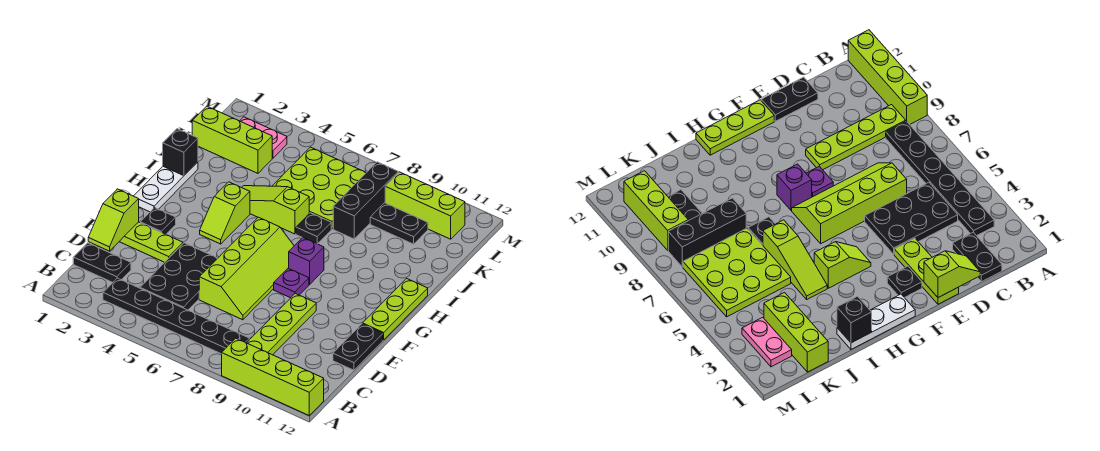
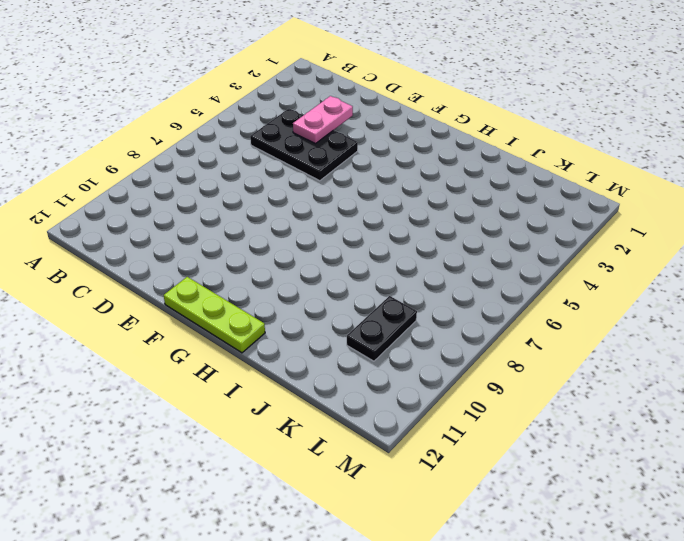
pink plate D3:D4 level 2 -> pink plate L2:L3 level 1
none -> lime brick A9:A12 level 1
none -> black plate B3:B8 level 1
none -> lime plate B9:E9 level 1

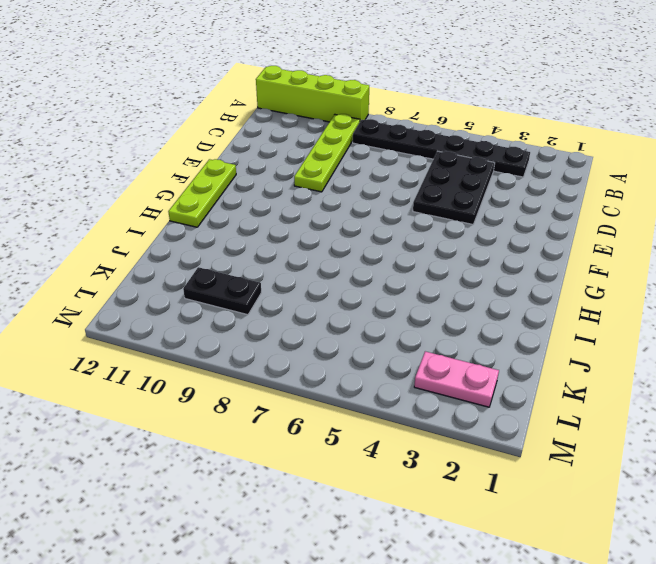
none -> black plate C1:C2 level 1
none -> lime slope D6:G7 level 1 top 6
none -> black plate D12:E12 level 1

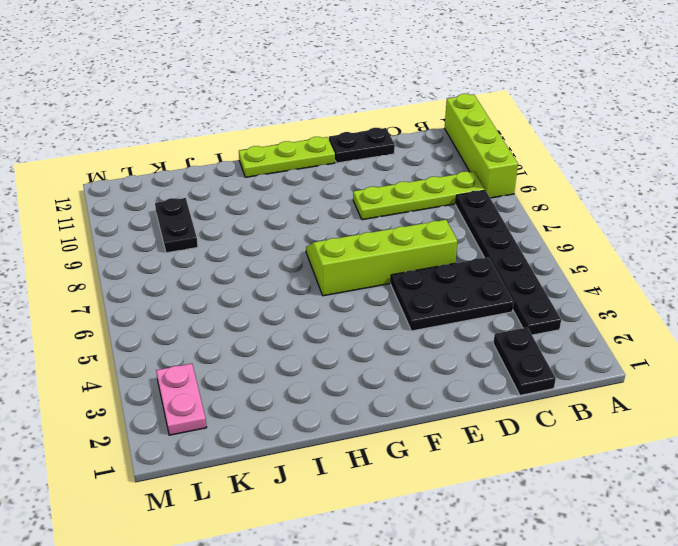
none -> lime plate E1:E3 level 1
none -> black plate F2 level 1
none -> purple plate F8 level 1

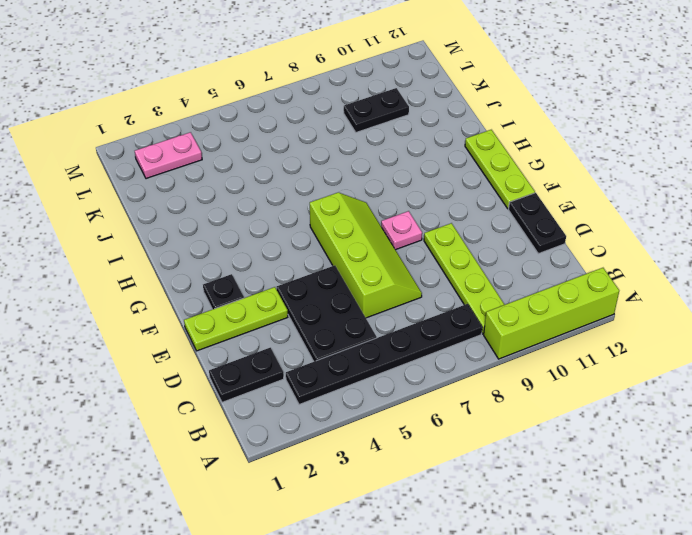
pink plate F8 level 1 -> purple plate F8 level 1
none -> white plate G1:I1 level 1
none -> lime slope G4:H4 level 1 top H
none -> purple brick G8 level 1

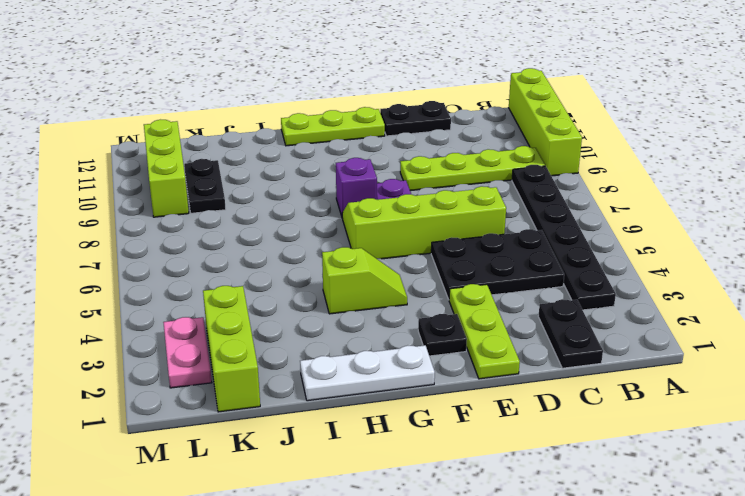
none -> lime slope I4:I6 level 1 top 6
none -> black plate I7 level 1
none -> lime plate J5:L7 level 1

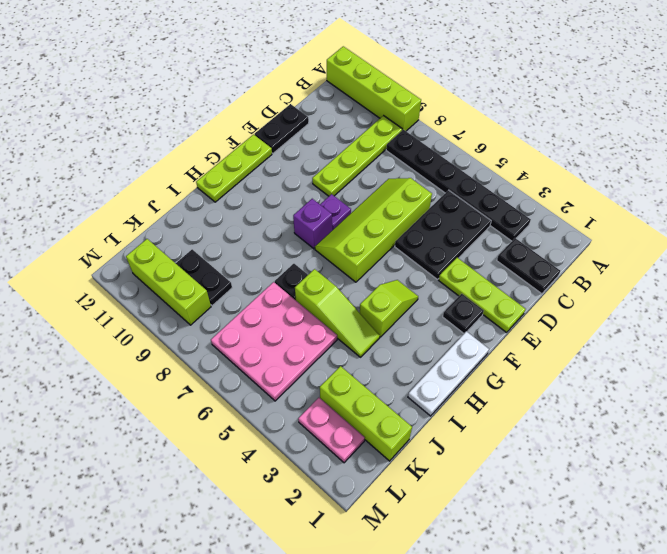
pink plate J5:L7 level 1 -> lime plate J5:L7 level 1
none -> black brick J8:L8 level 1
none -> lime slope D1:E1 level 2 top E
none -> black brick I1 level 2

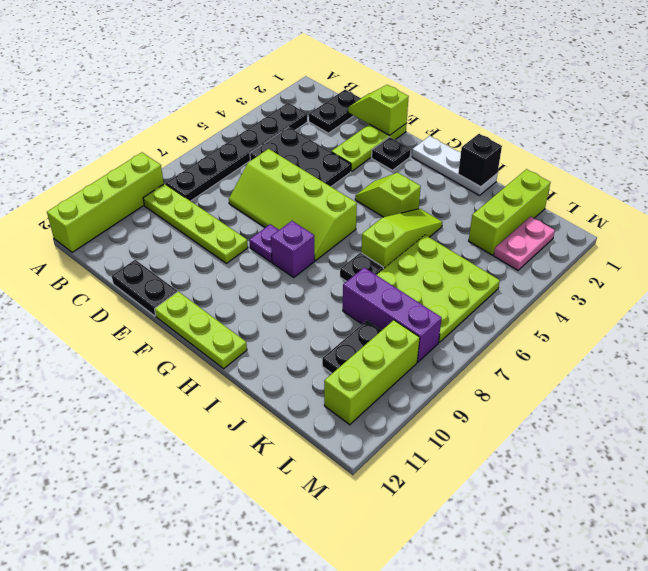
purple brick J8:L8 level 1 -> black brick J8:L8 level 1

